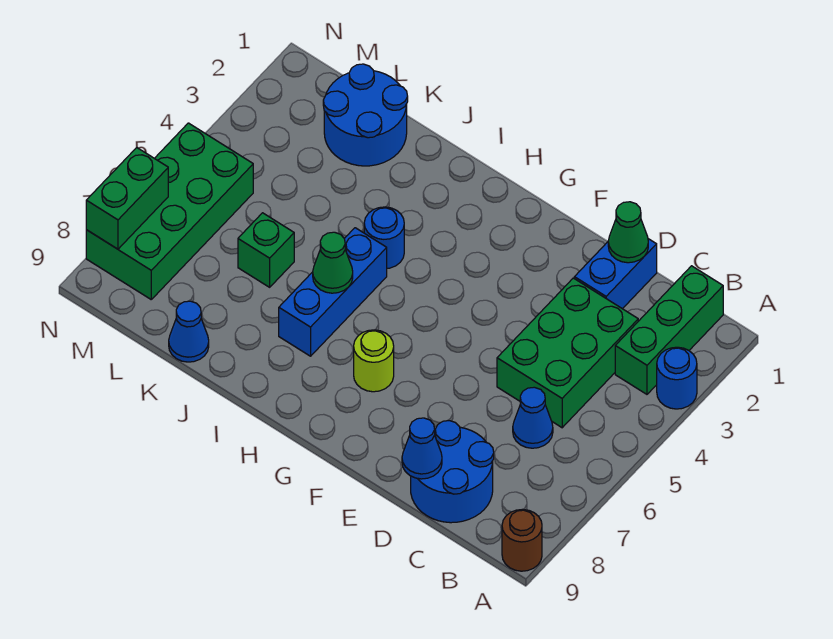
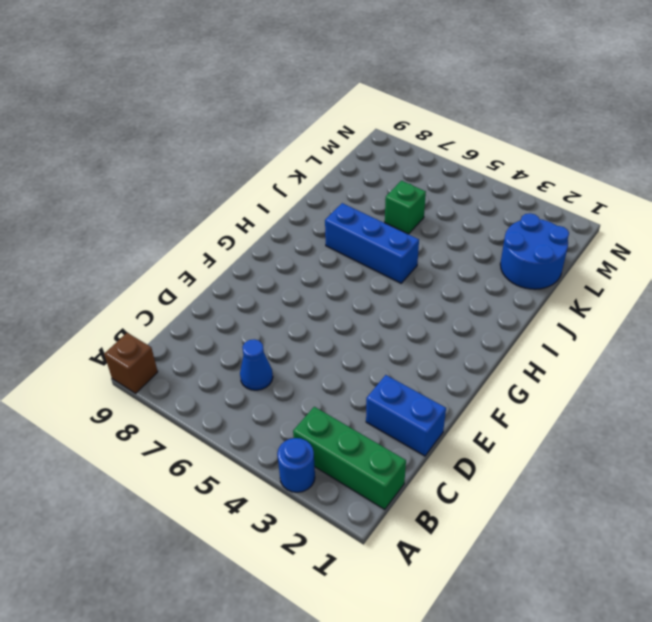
brown brick A9 level 1 -> brown round brick A9 level 1
none -> green brick C3:D5 level 1
none -> blue round brick C8:D9 level 1
none -> lime round brick G7 level 1

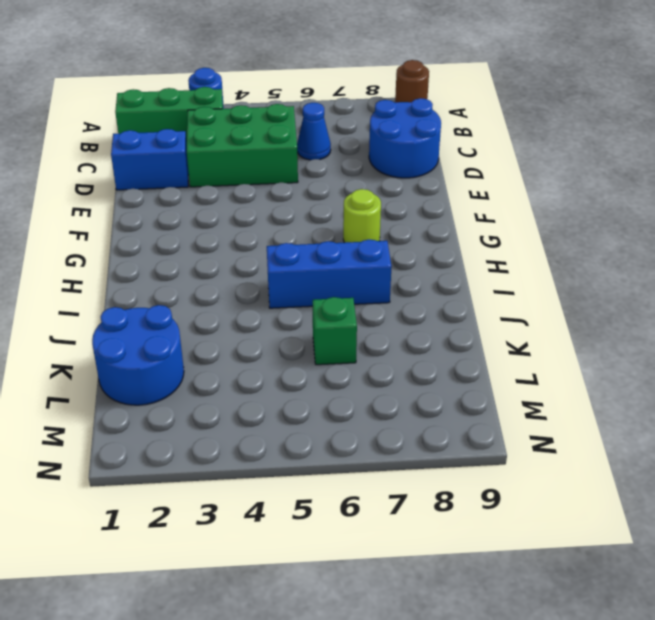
none -> blue round brick I4 level 1
none -> blue cone K9 level 1
none -> green brick M5:N8 level 1

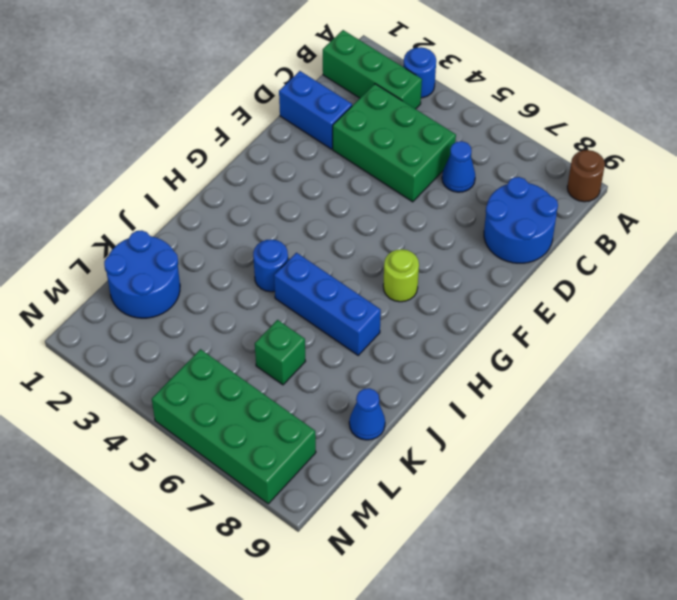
none -> green cone D1 level 2
none -> blue cone D9 level 2
none -> green cone I6 level 2

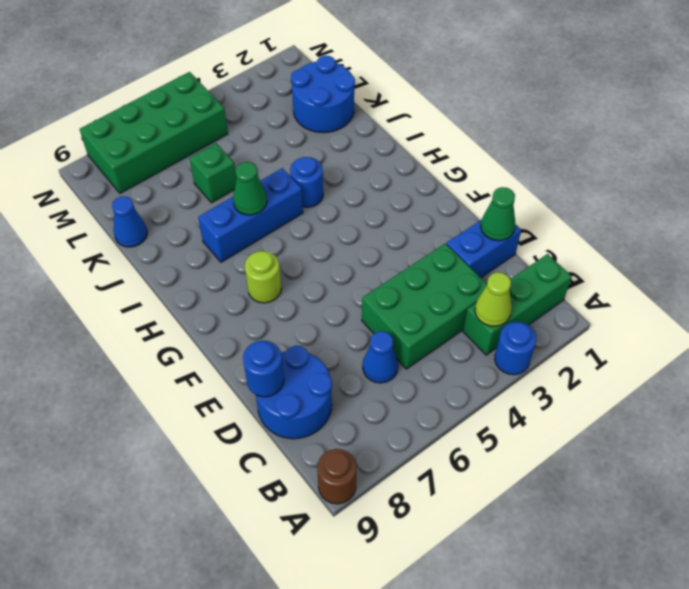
lime cone B3 level 2 -> none
blue round brick D9 level 2 -> blue cone D9 level 2
none -> green brick N7:N8 level 2

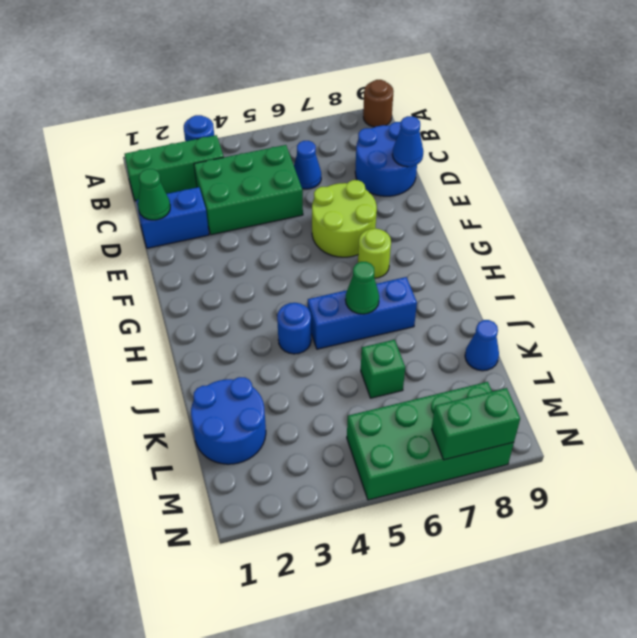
lime round brick E6:F7 level 1 -> none

